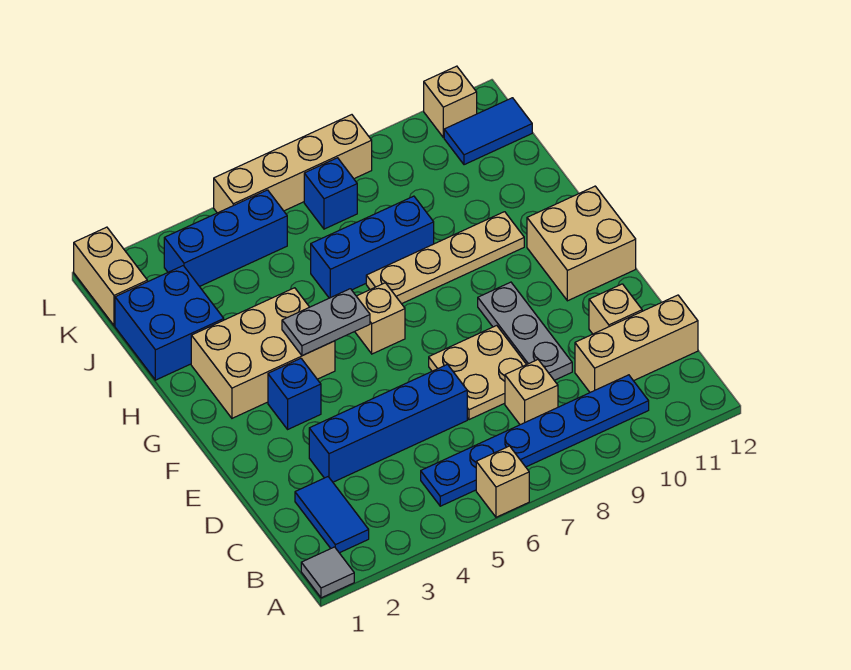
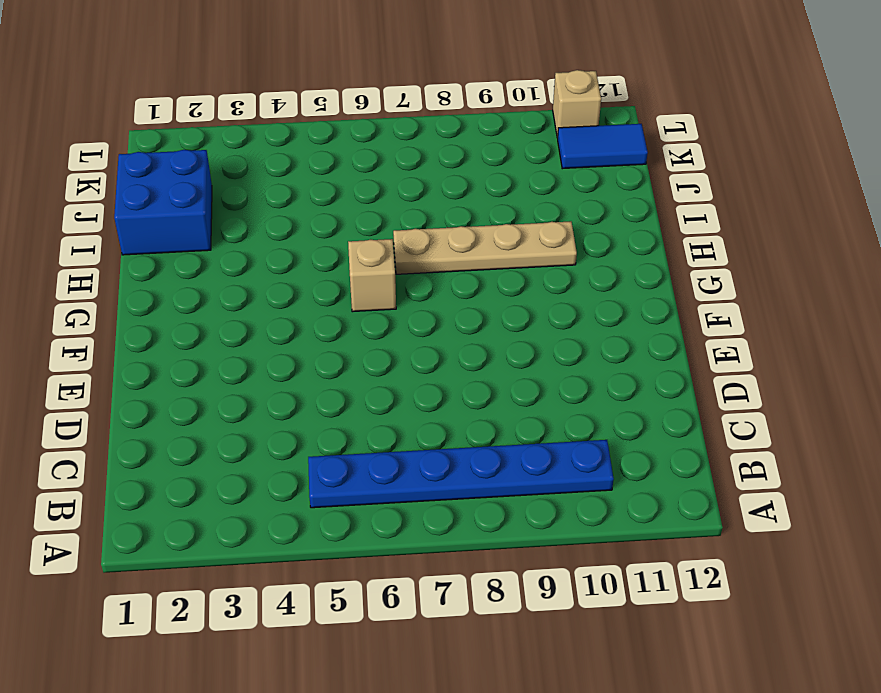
none -> grey tile A1 level 1
none -> tan brick A6 level 1
none -> blue tile B2:C2 level 1

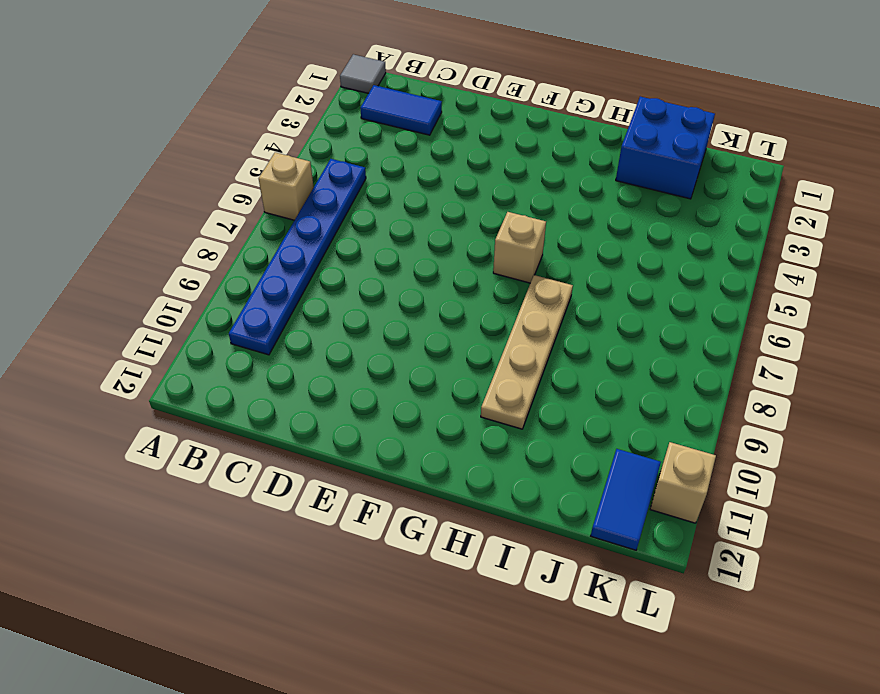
none -> tan brick C8 level 1
none -> tan brick C10:C12 level 1
none -> blue brick D3:D6 level 1

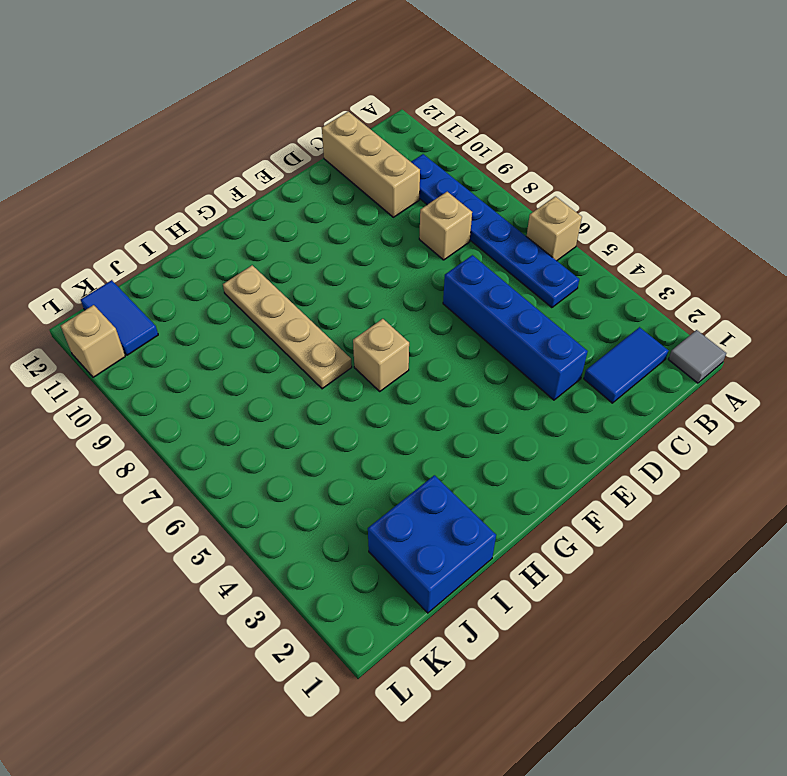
none -> tan plate D7:E8 level 1
none -> grey plate D9:F9 level 1
none -> tan brick D11 level 1

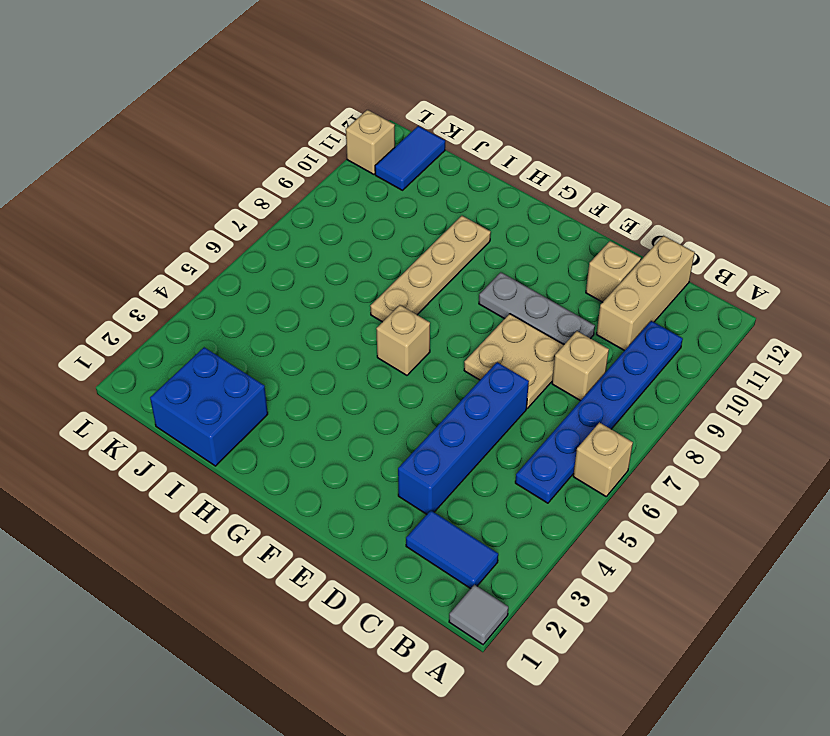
none -> blue brick F3 level 1
none -> tan brick F11:G12 level 1
none -> tan brick G2:H4 level 1

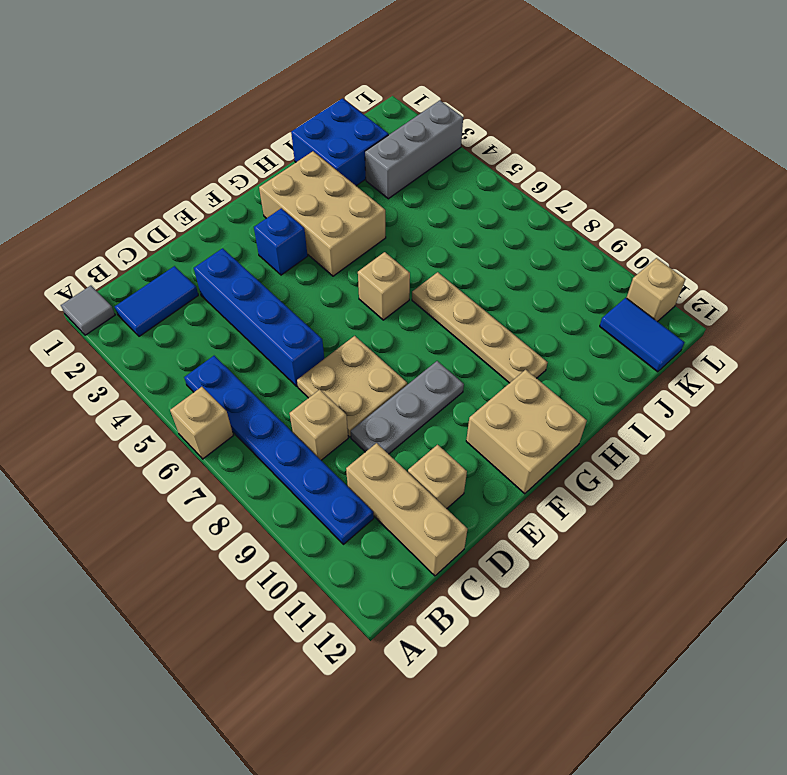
grey brick J3:L3 level 1 -> blue brick K3:K5 level 1
none -> blue brick I6:I8 level 1
none -> tan brick K1:L1 level 1
none -> blue brick K7 level 1

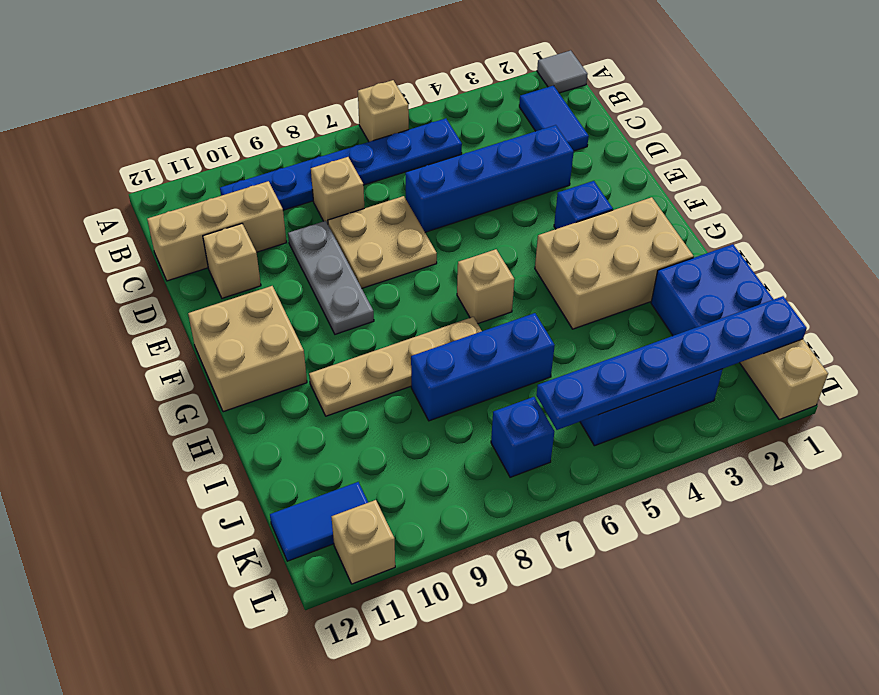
blue plate K1:K6 level 2 -> none
none -> tan brick L5:L8 level 1
none -> grey plate G4:G5 level 2

